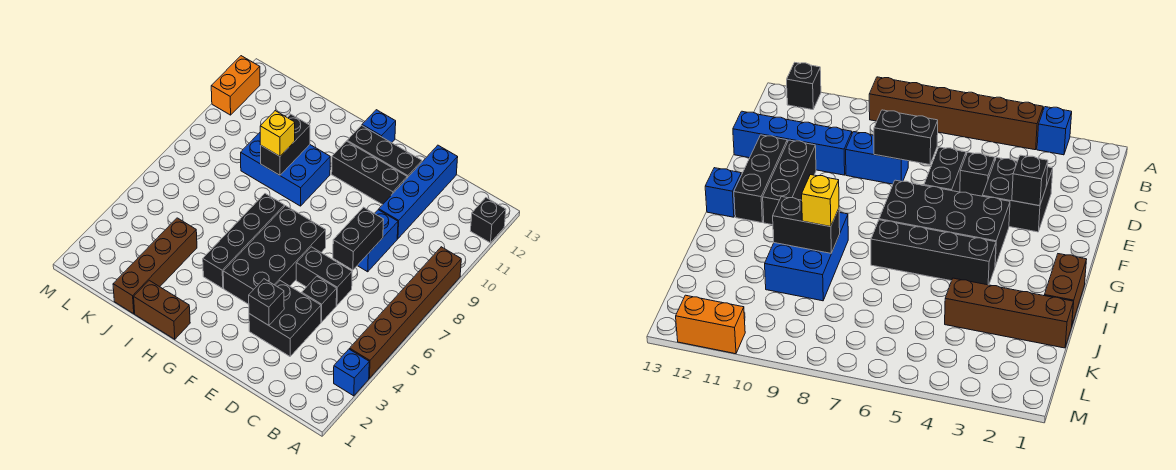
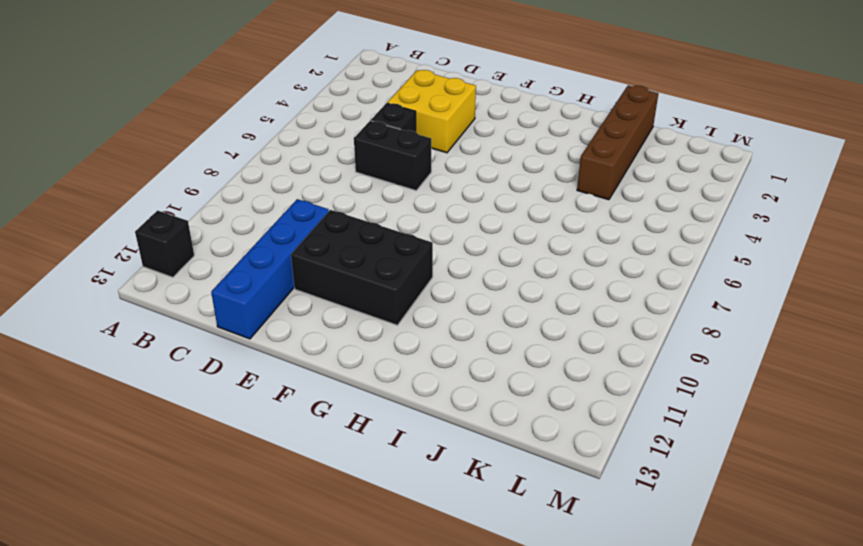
yellow brick D3:E4 level 1 -> black brick D3:E4 level 1
black brick E10:G11 level 1 -> black brick E11:G11 level 1
none -> blue brick A3 level 1
none -> brown brick A4:A9 level 1
none -> blue brick D8:D9 level 1

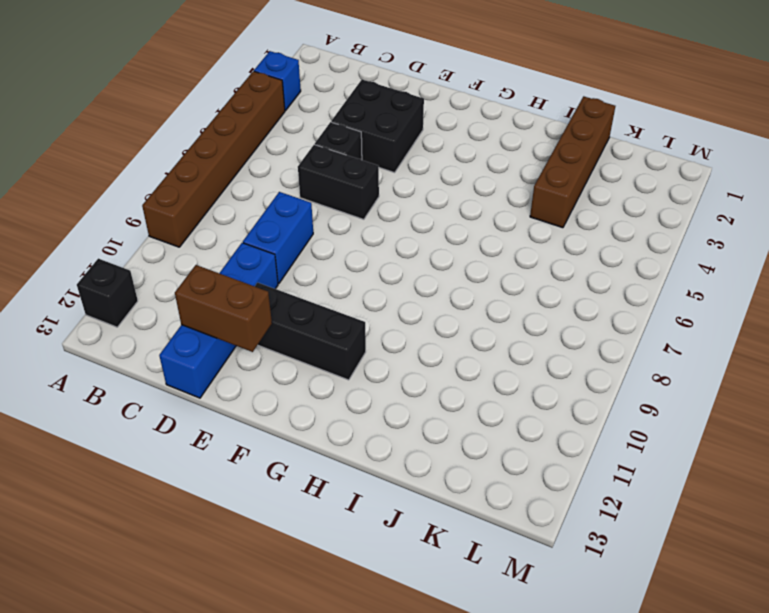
brown brick D12:E12 level 2 -> brown brick H1:I1 level 1
none -> black brick E12:G12 level 1
none -> black brick F4:G7 level 1
none -> blue brick G13 level 1

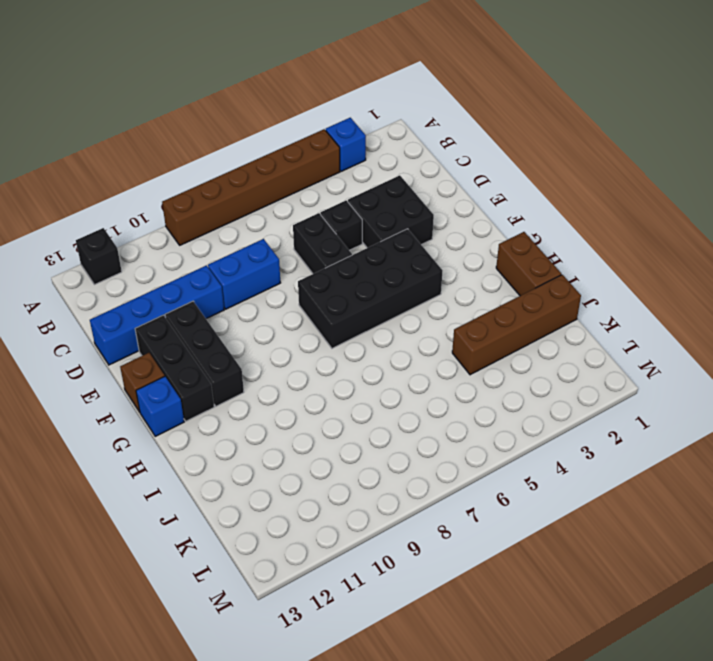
brown brick F13 level 1 -> none
none -> black brick H4:H7 level 1
none -> blue brick H9:J10 level 1
none -> orange brick M11:M12 level 1

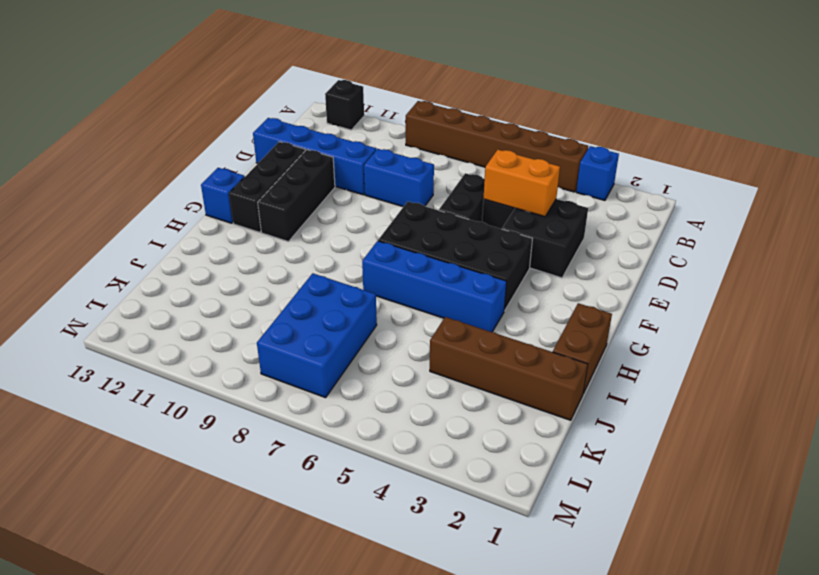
orange brick D4:D5 level 2 -> orange brick M11:M12 level 1
blue brick H4:H7 level 1 -> black brick H4:H7 level 1
blue brick J7:L8 level 1 -> blue brick H9:J10 level 1
none -> black brick D7:D8 level 2
none -> black brick E3 level 2
none -> black brick I9:I10 level 2

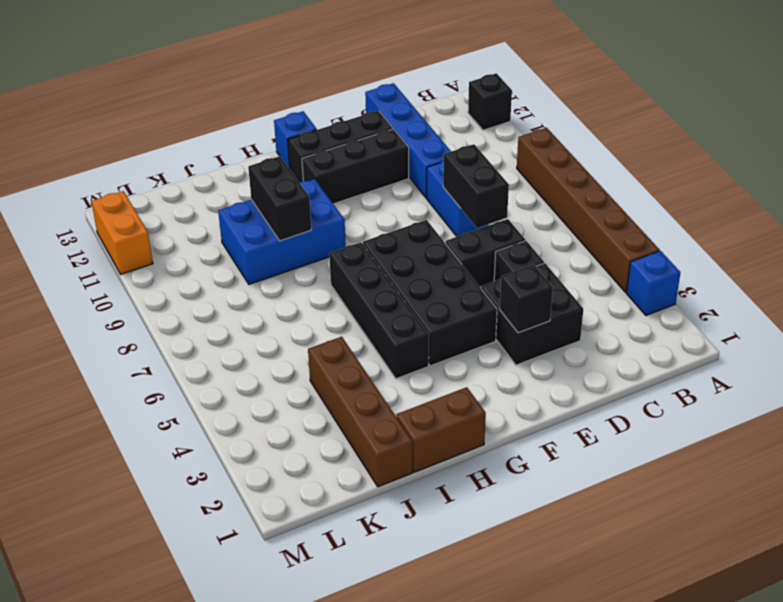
none -> yellow brick I9 level 3

